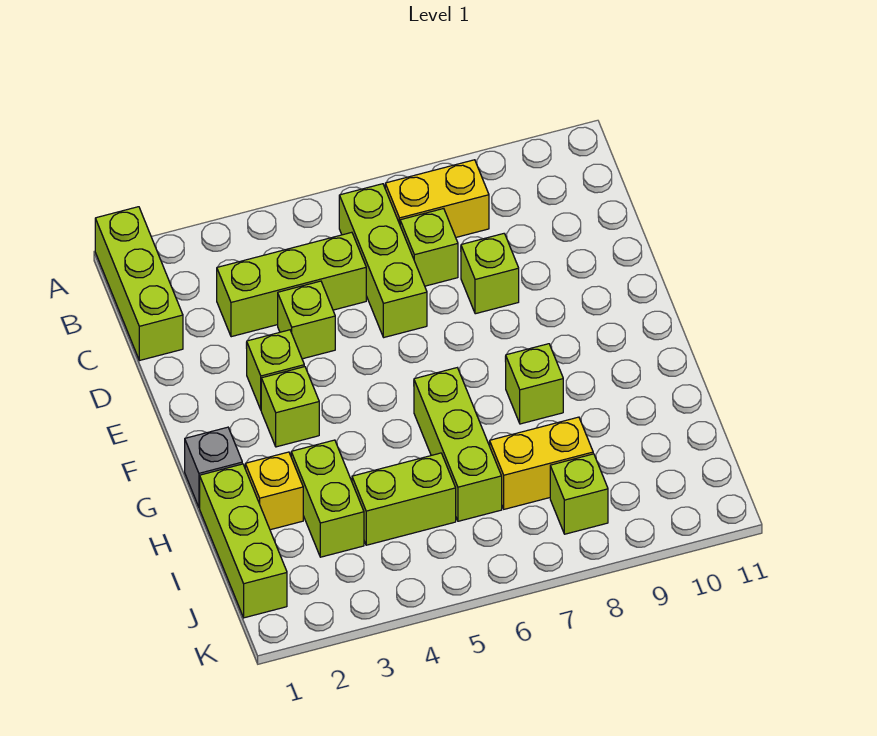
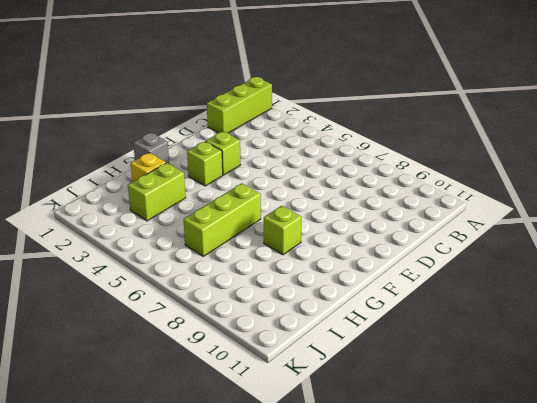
none -> lime brick B6:D6 level 1
none -> yellow brick B7:B8 level 1
none -> lime brick C3:C5 level 1

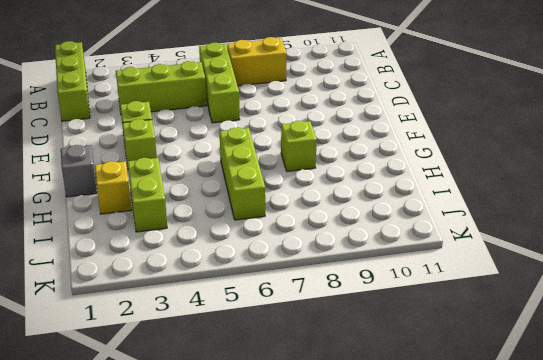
none -> lime brick C7 level 1
none -> lime brick D4 level 1
none -> lime brick D8 level 1

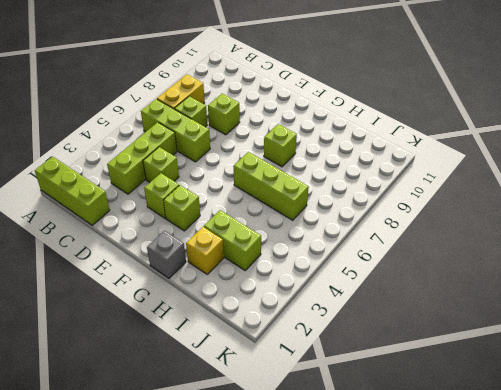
none -> lime brick H1:J1 level 1
none -> lime brick I4:I5 level 1
none -> yellow brick I7:I8 level 1

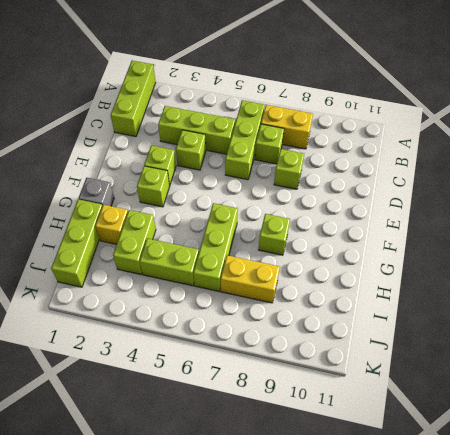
none -> lime brick J8 level 1

